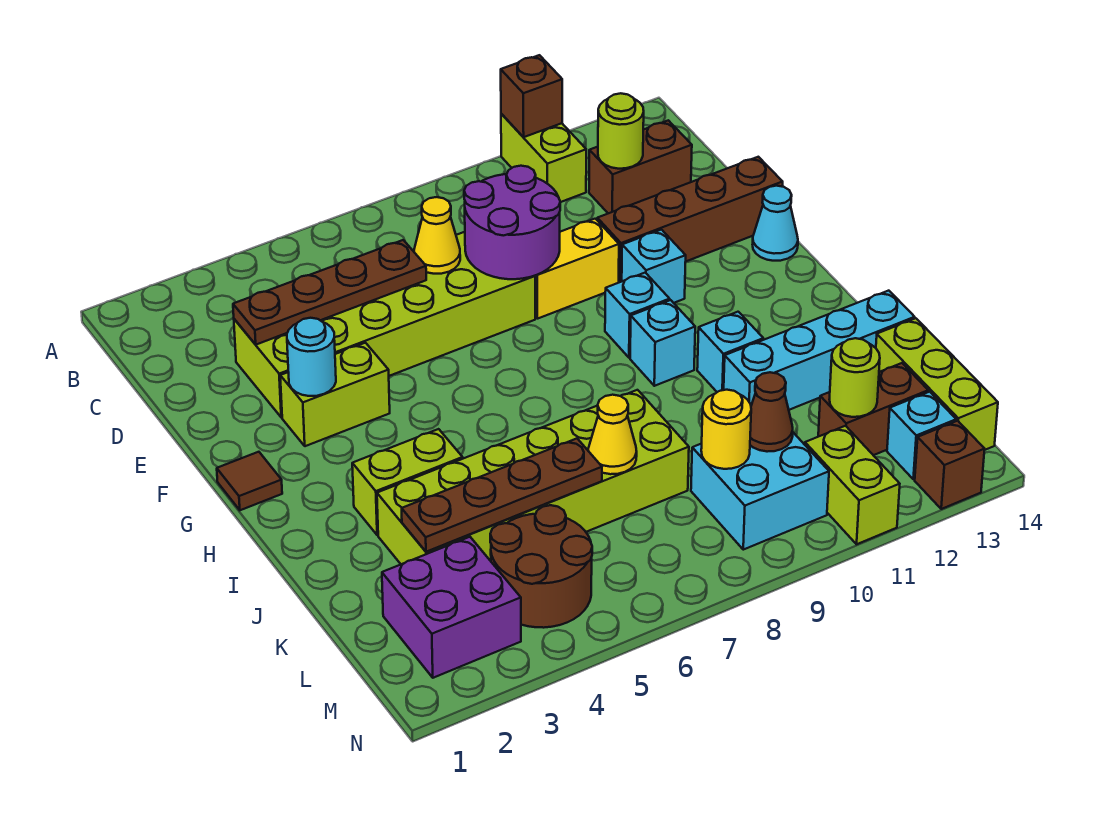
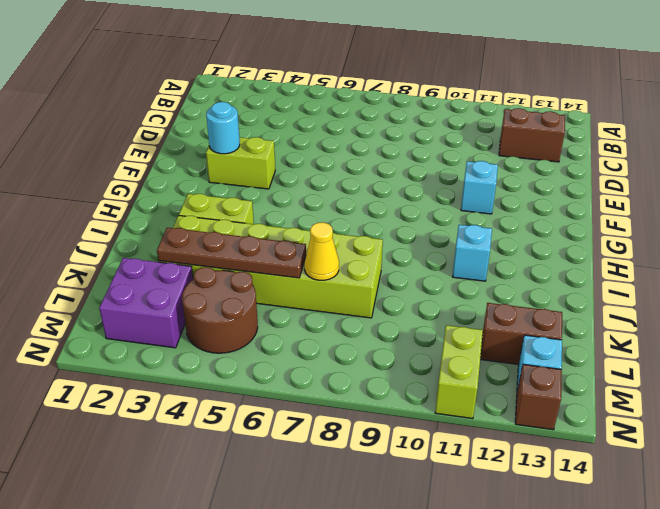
none -> lime brick A11:B11 level 1
none -> lime brick D3:E8 level 1
none -> yellow brick E9:E10 level 1
none -> brown brick E11:E14 level 1

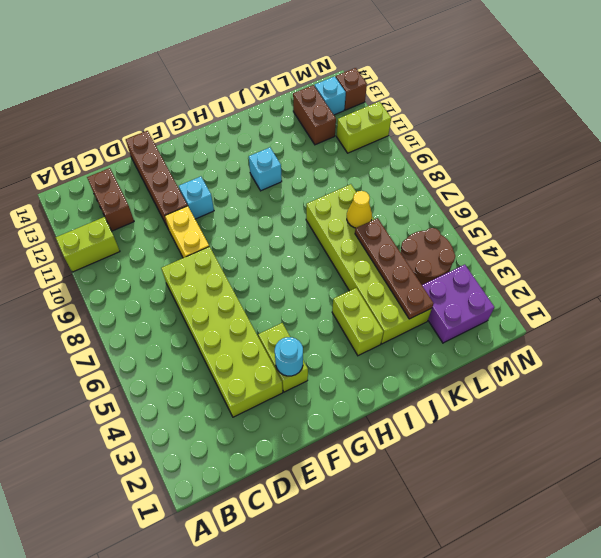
none -> cyan cone F14 level 1
none -> brown tile G1 level 1
none -> cyan brick G10 level 1
none -> cyan brick H10 level 1

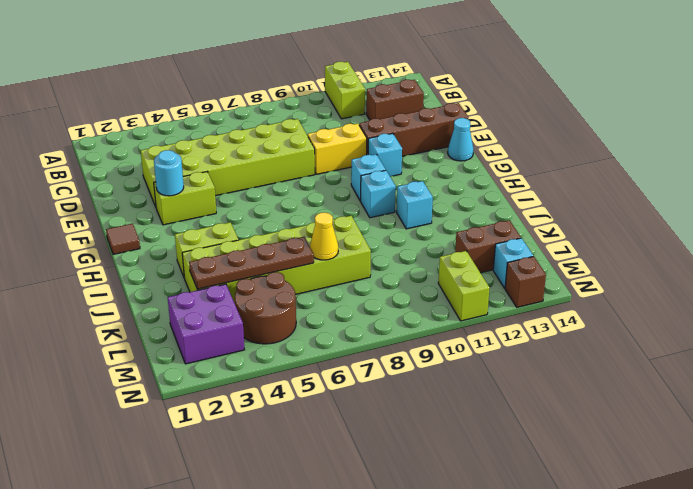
none -> cyan brick J11:J14 level 1
none -> lime brick K14:M14 level 1
none -> cyan brick L9:M10 level 1
none -> brown brick A11 level 2

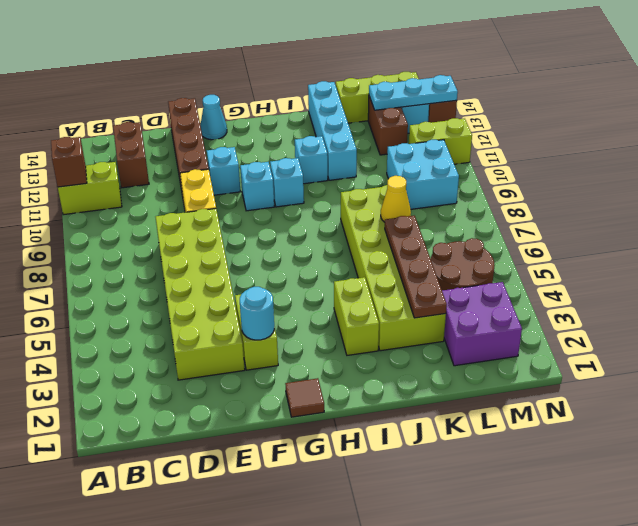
cyan plate L13:N13 level 2 -> none
none -> lime round brick C12 level 2
none -> brown plate D3:D6 level 2
none -> yellow cone D7 level 2
none -> purple round brick D8:E9 level 2

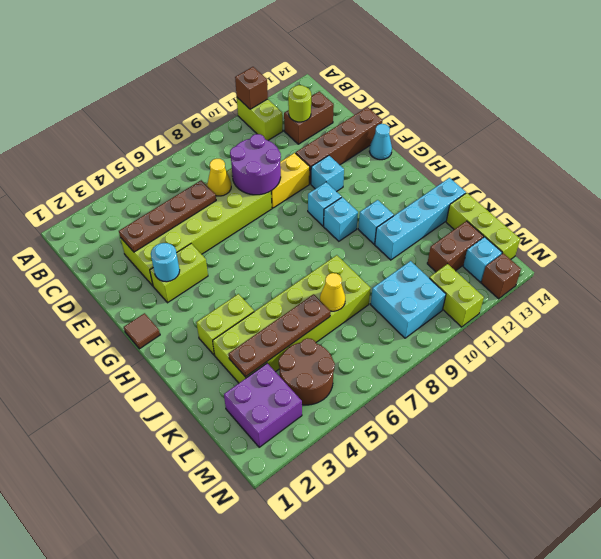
none -> yellow round brick L9 level 2
none -> brown cone L10 level 2
none -> lime round brick L12 level 2

